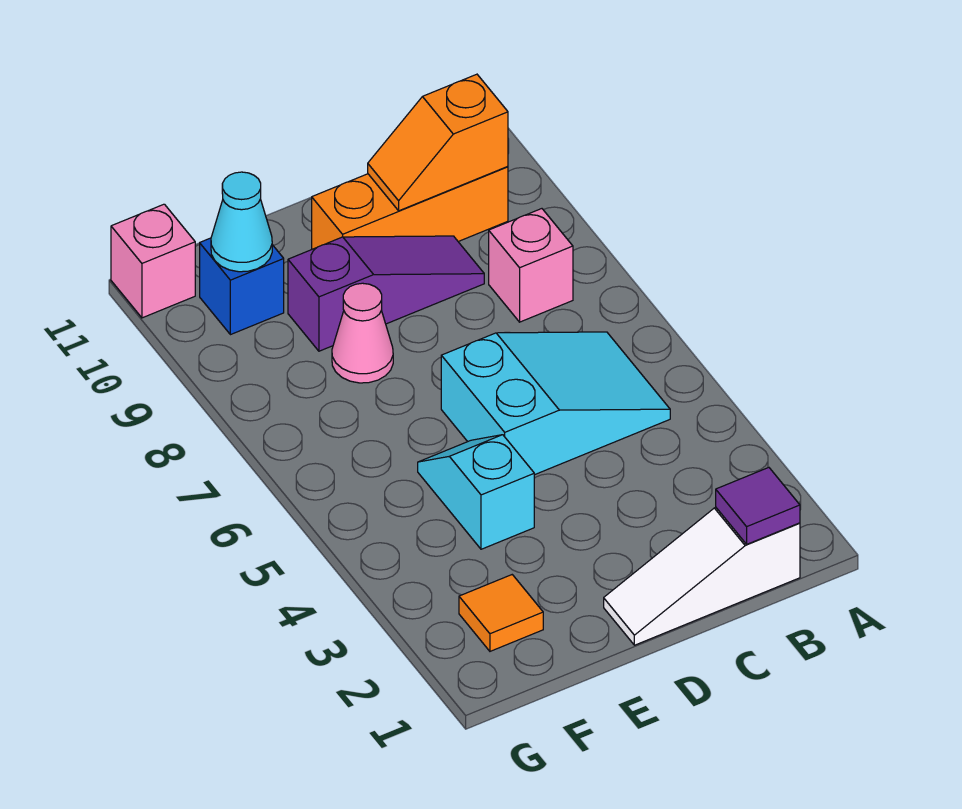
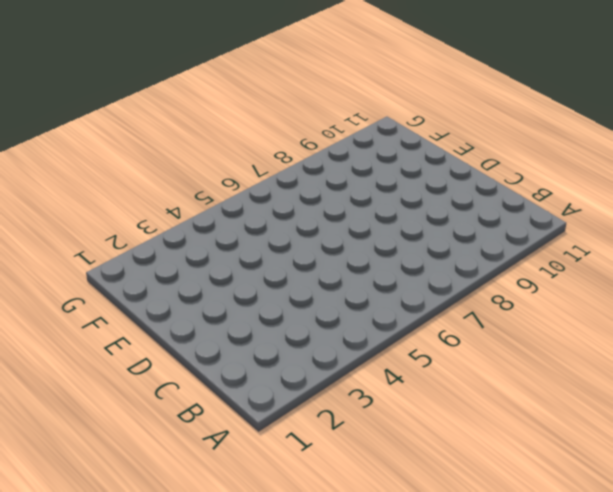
none -> white slope B1:D1 level 1 top B
none -> cyan slope B5:D6 level 1 top D
none -> pink brick B8 level 1

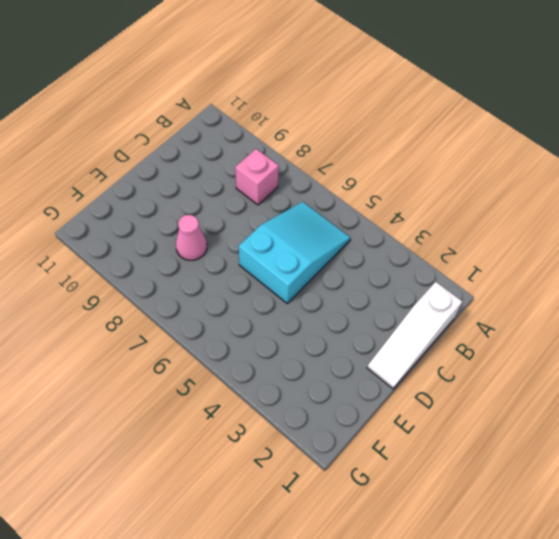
none -> orange brick B10:D10 level 1
none -> purple slope C9:E9 level 1 top E
none -> cyan slope E4:E5 level 1 top 4

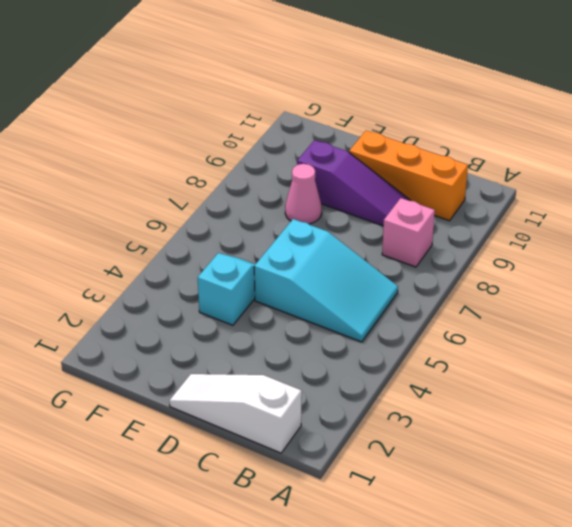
none -> orange tile F2 level 1
none -> blue brick F10 level 1
none -> pink brick G11 level 1

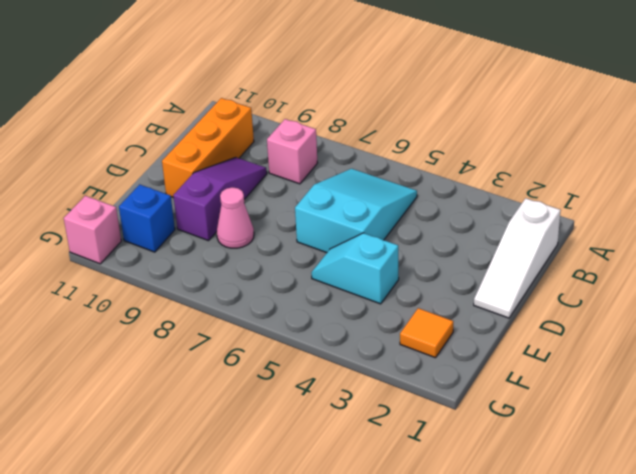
none -> purple tile B1 level 2
none -> orange slope B10:C10 level 2 top B
none -> cyan cone F10 level 2

